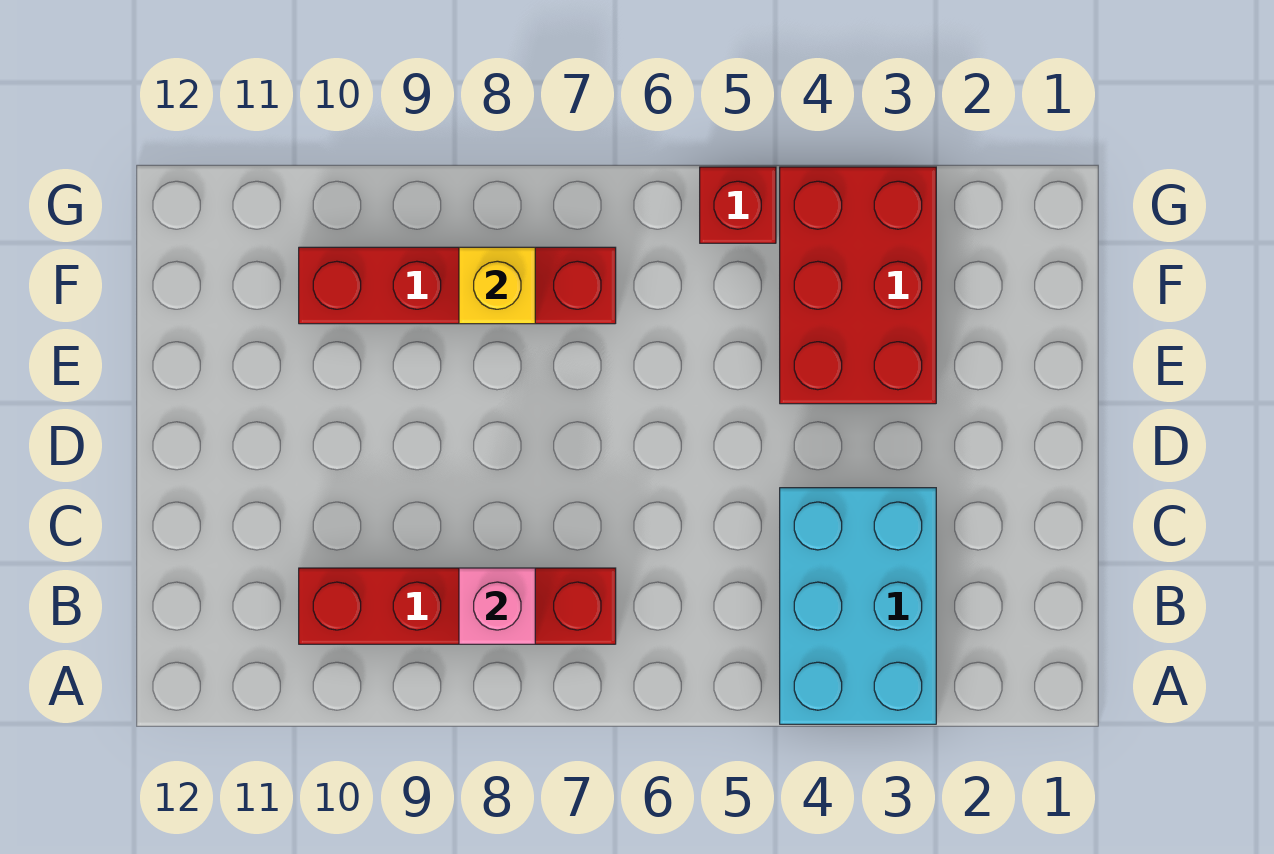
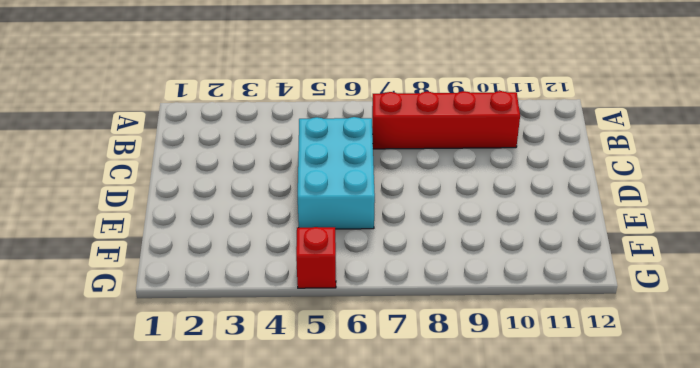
cyan brick C5:E6 level 1 -> cyan brick A3:C4 level 1
none -> red brick E3:G4 level 1
none -> red brick F7:F10 level 1

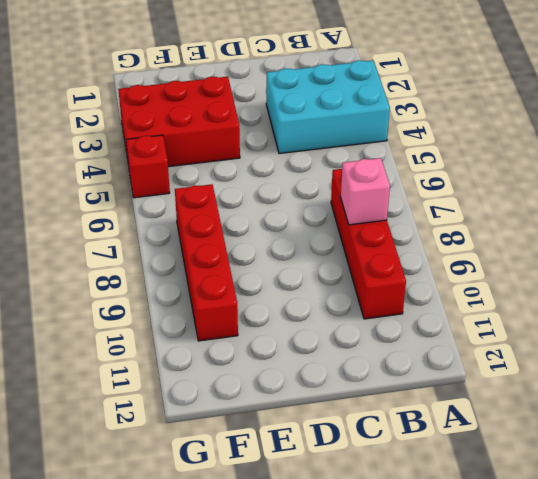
none -> yellow brick F8 level 2

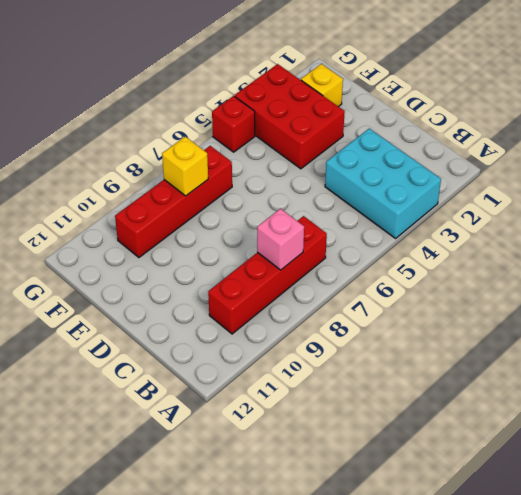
yellow brick F2 level 1 -> none

